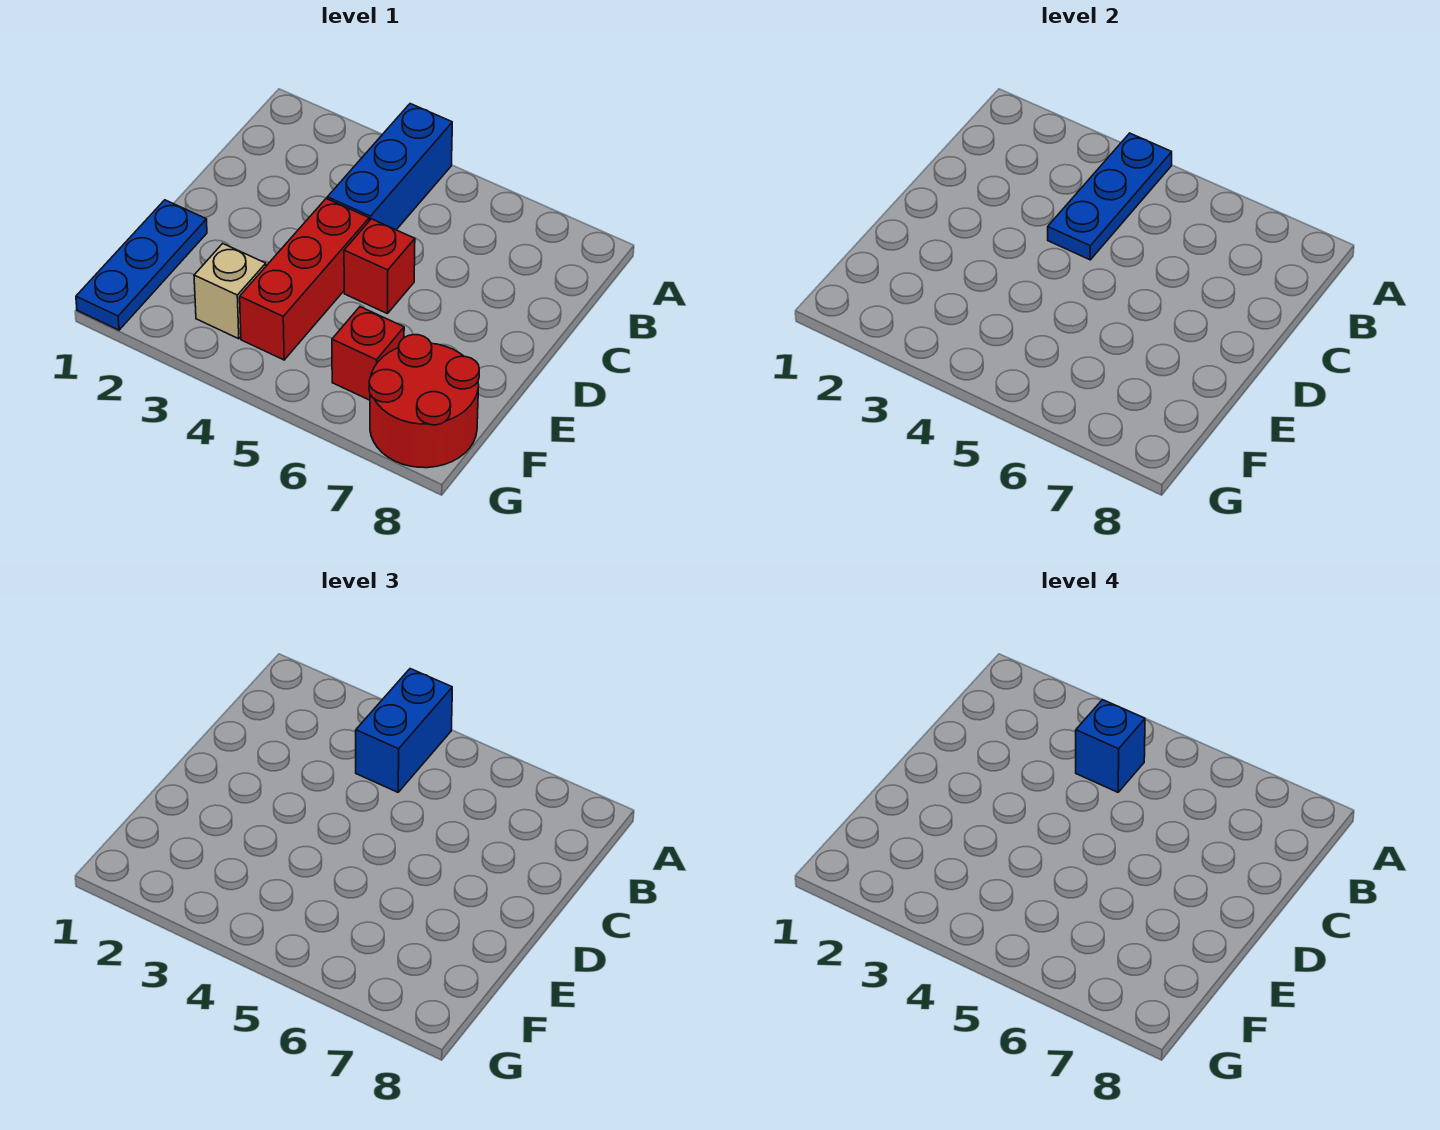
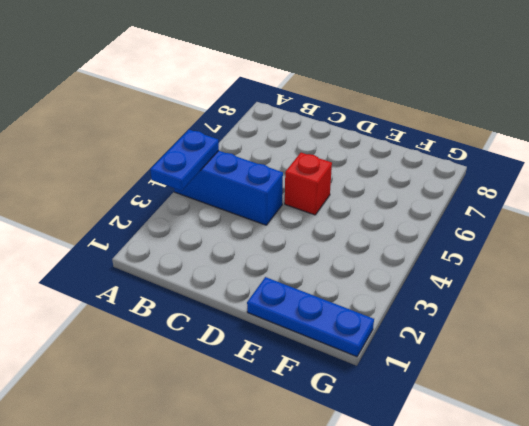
blue plate A3:A4 level 2 -> blue plate A4:C4 level 2
none -> red brick D4:F4 level 1
none -> tan brick F3 level 1

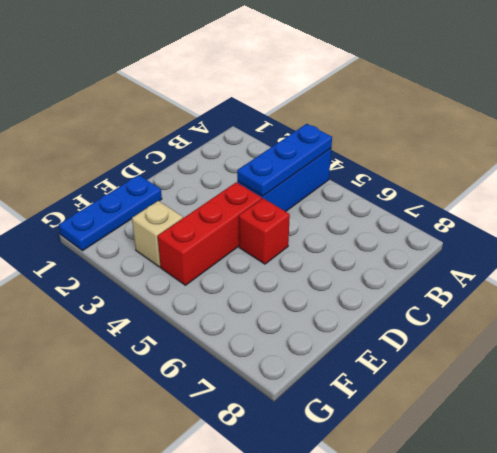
none -> red brick F6 level 1
none -> red round brick F7:G8 level 1

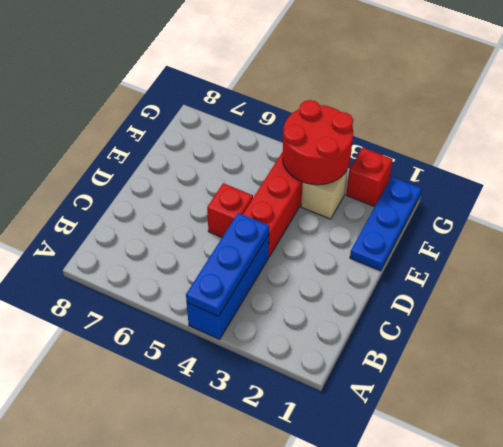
red round brick F3:G4 level 2 -> red round brick F7:G8 level 1
red brick G2 level 1 -> red brick F6 level 1
none -> blue brick A4:B4 level 3
none -> blue brick B4 level 4

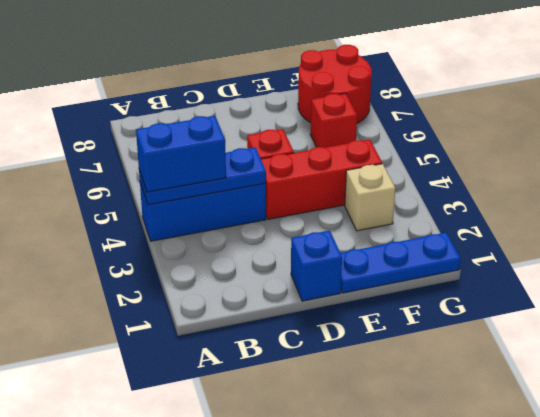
blue brick D1 level 1 -> blue brick B4 level 4

